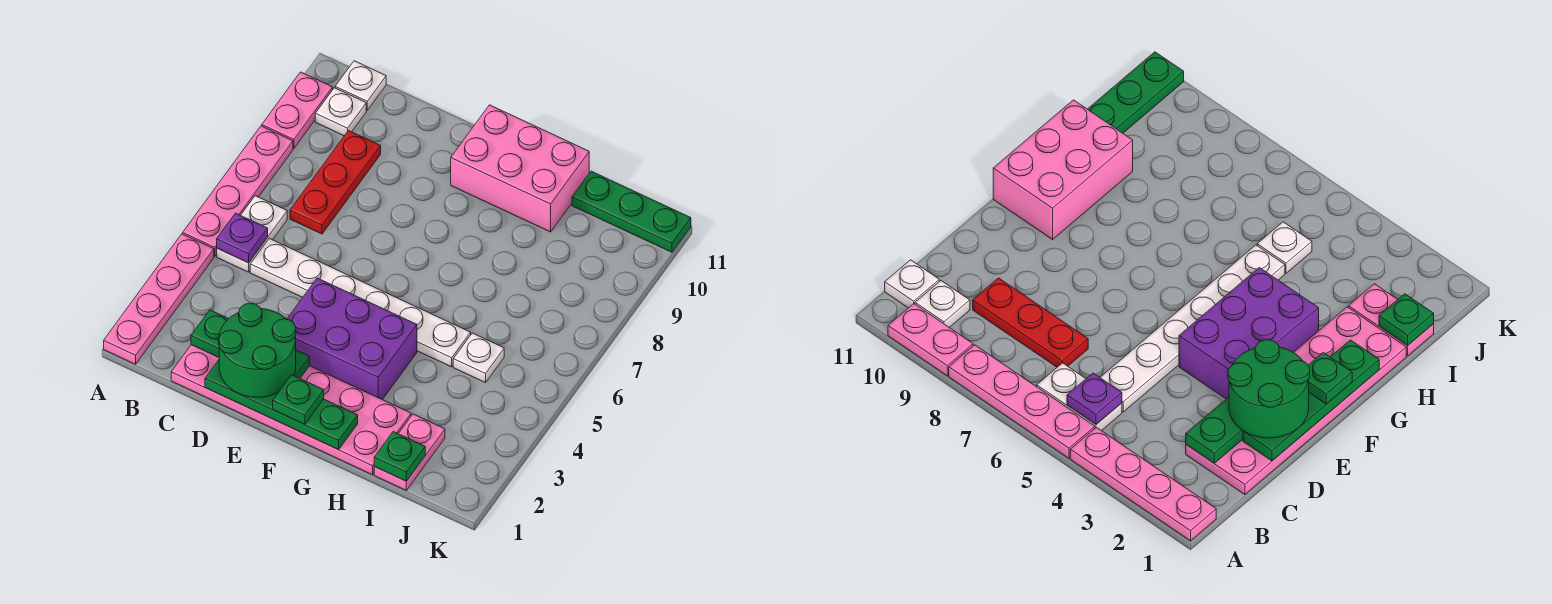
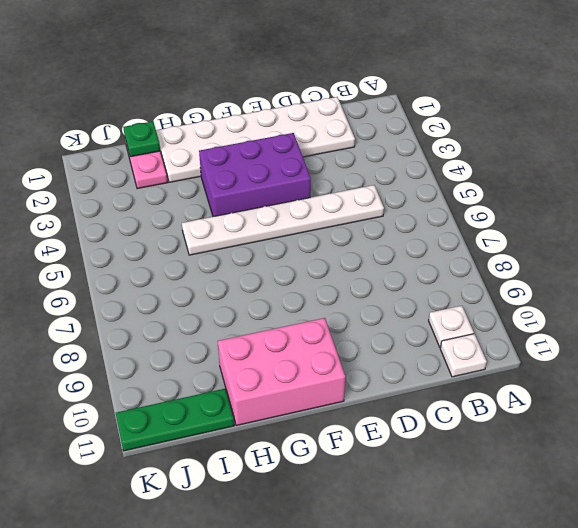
white plate C1:H2 level 1 -> pink plate C1:H2 level 1
none -> pink plate A1:A4 level 1
none -> pink plate A5:A8 level 1
none -> pink plate A9:A10 level 1

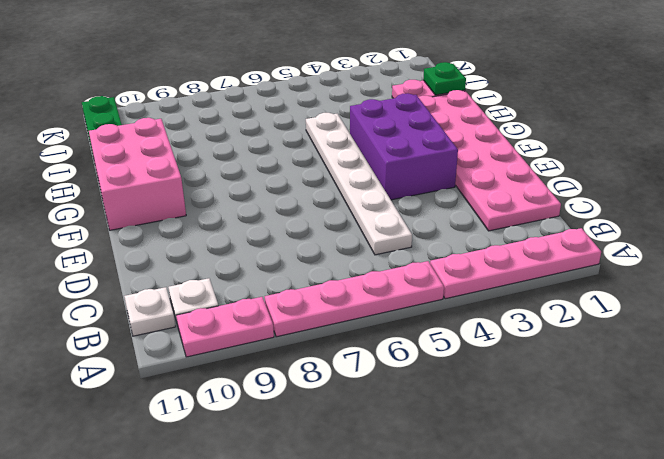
none -> white plate B5:B6 level 1
none -> red plate C7:C9 level 1
none -> white plate I5 level 1

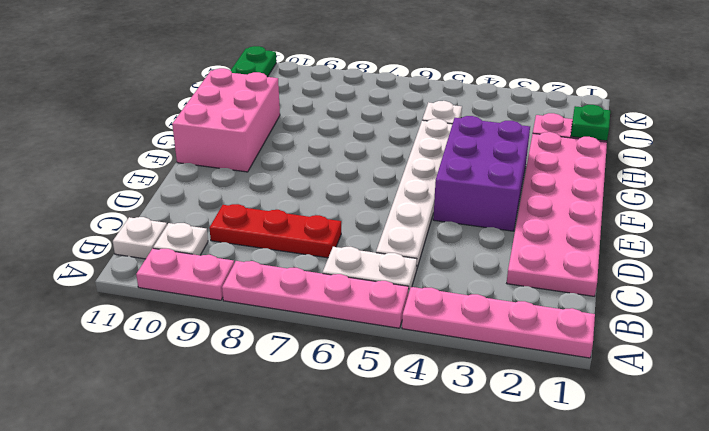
none -> purple plate B5 level 2
none -> green plate C2:E2 level 2
none -> green plate D1:G1 level 2

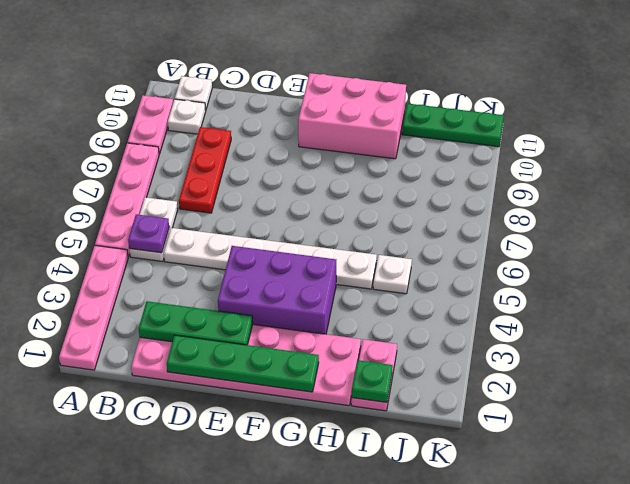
none -> green round brick D1:E2 level 3
none -> green plate F1 level 3

